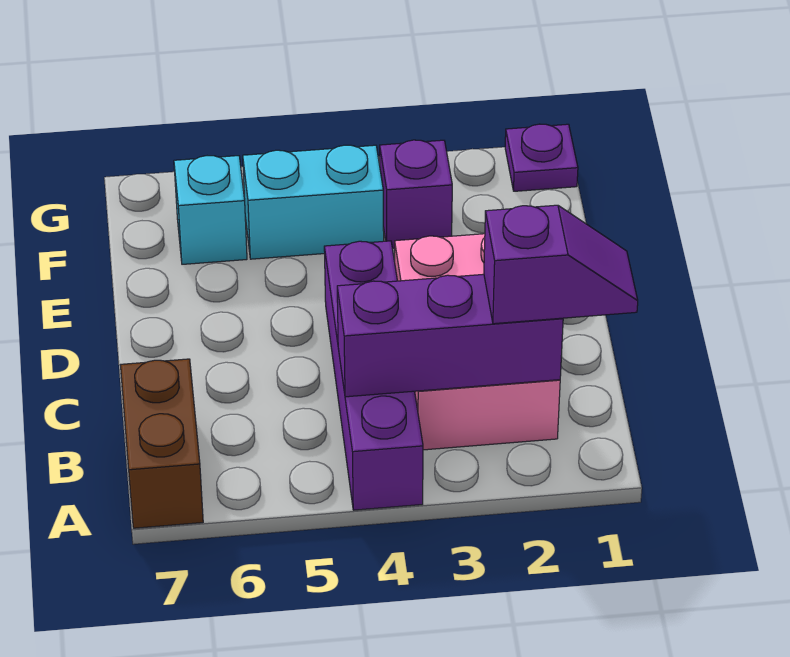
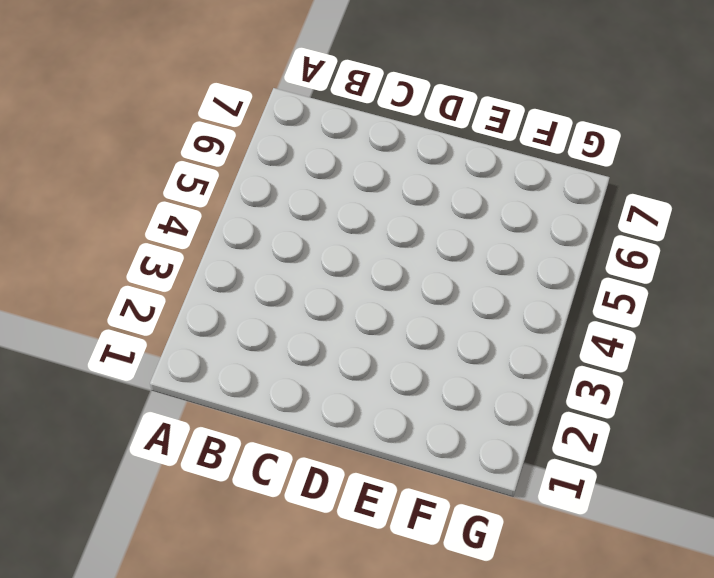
none -> purple brick A4:D4 level 1
none -> brown brick A7:B7 level 1

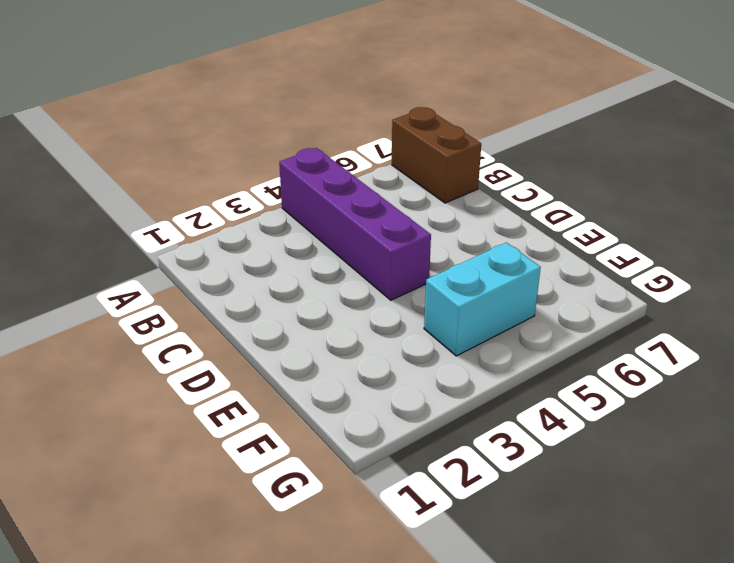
none -> pink brick B2:D3 level 1
none -> purple brick F3 level 1

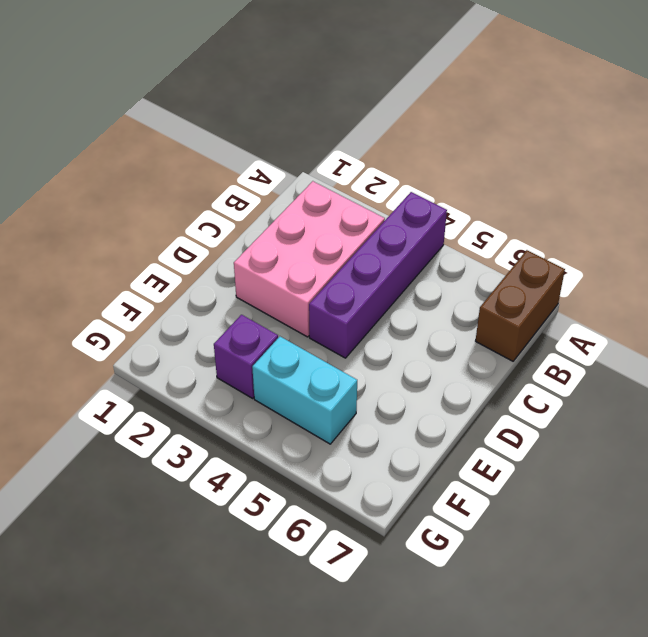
none -> cyan brick F6 level 1
none -> purple plate G1 level 1

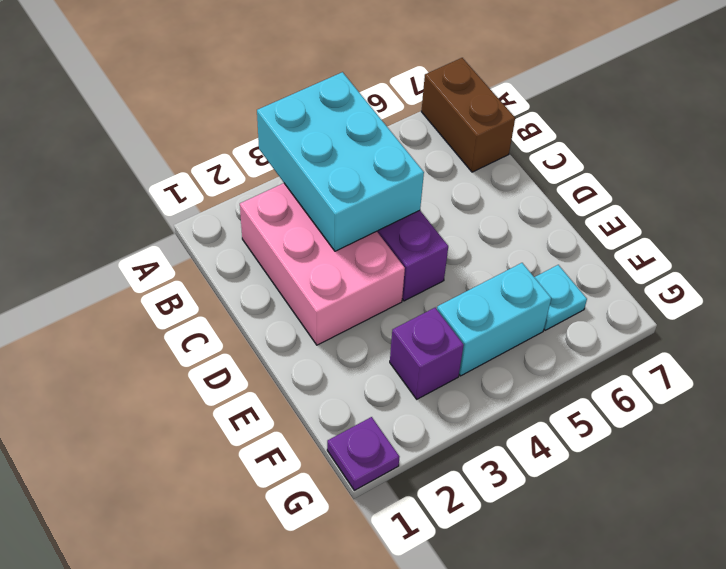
cyan brick A3:C4 level 2 -> purple brick B2:B4 level 2
cyan plate F6 level 1 -> cyan brick F6 level 1
none -> purple slope B1:B2 level 3 top 2

